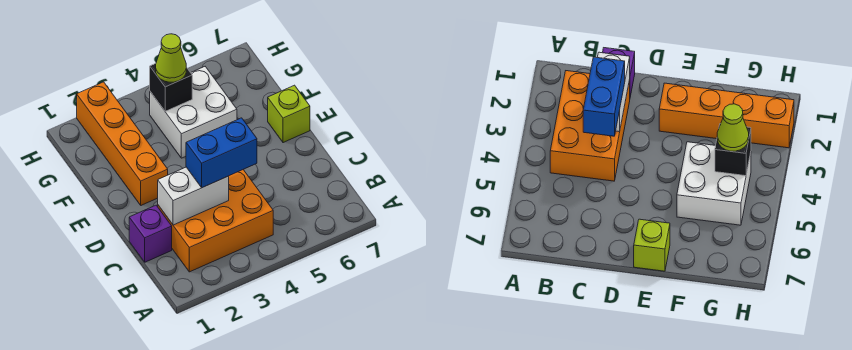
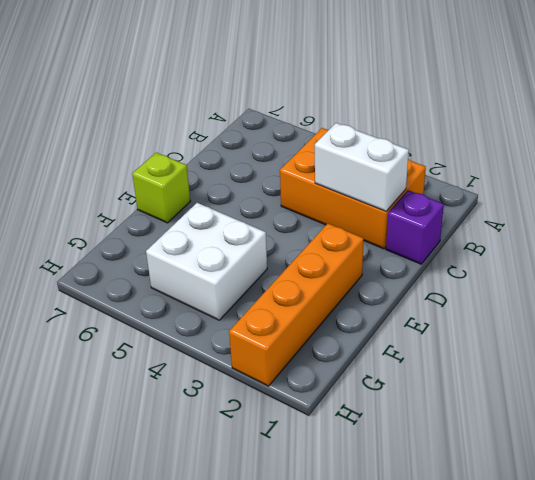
none -> black brick G4 level 2
none -> blue brick C3:C4 level 3

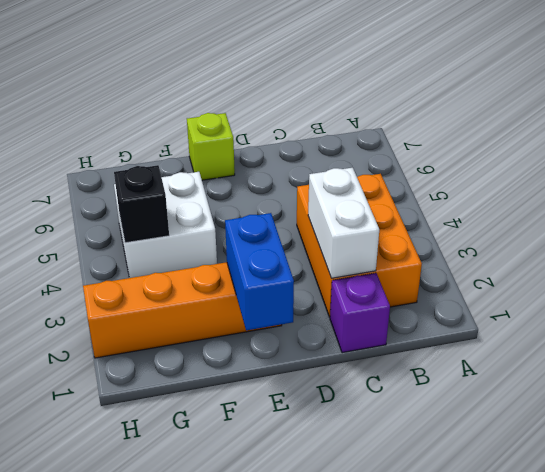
blue brick E1:E2 level 2 -> blue brick C3:C4 level 3
none -> lime cone G4 level 3

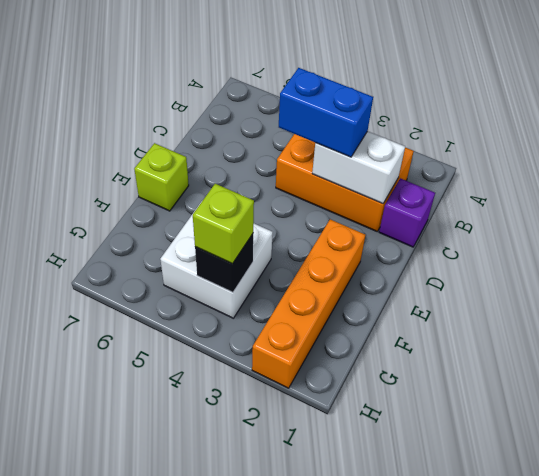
lime brick G4 level 3 -> lime cone G4 level 3

